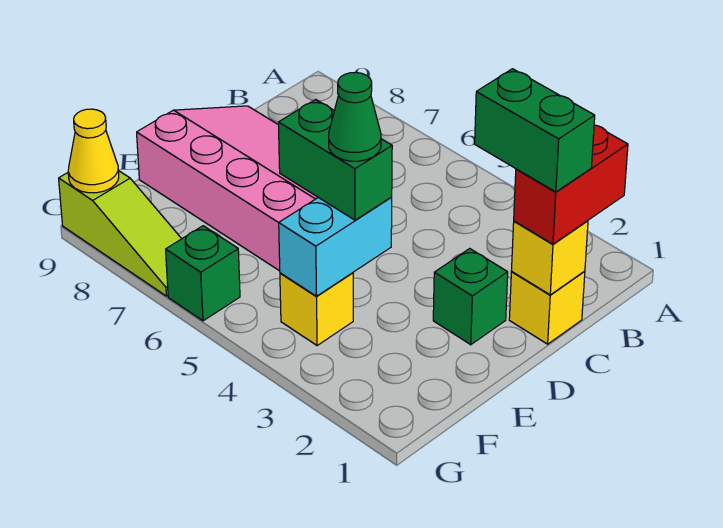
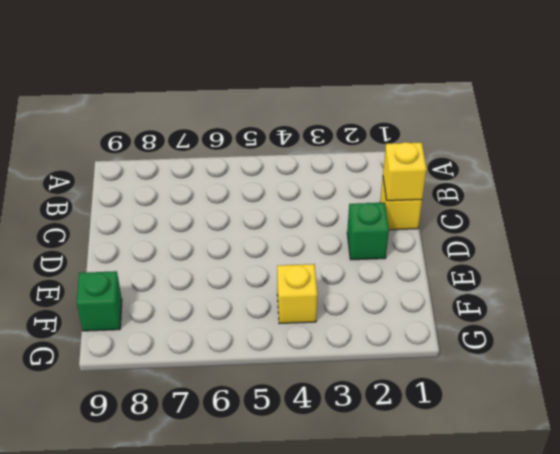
green brick F9 level 1 -> green brick G6 level 1
none -> pink slope C6:E9 level 1 top E
none -> lime slope G7:G9 level 1 top 9
none -> cyan brick E4:F4 level 2

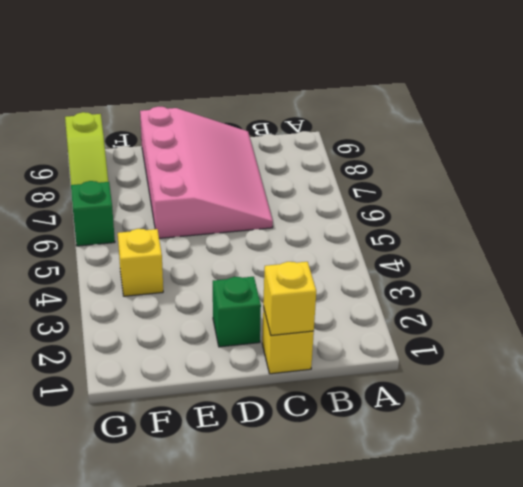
none -> cyan brick E4:F4 level 2
none -> yellow cone G9 level 2
none -> red brick B1:C1 level 3

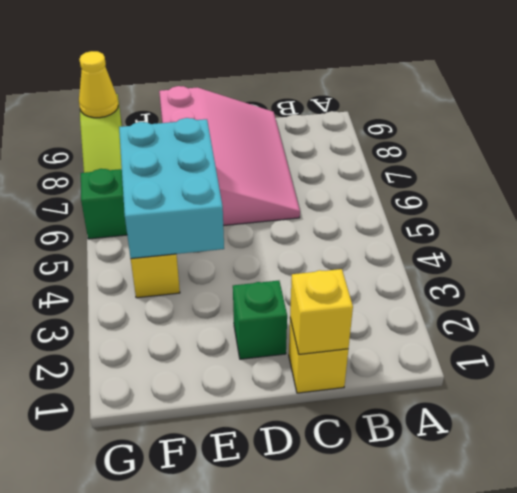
cyan brick E4:F6 level 2 -> cyan brick E4:F4 level 2
none -> red brick B1:C1 level 3
none -> green brick E4:E5 level 3
none -> green brick C1:C2 level 4

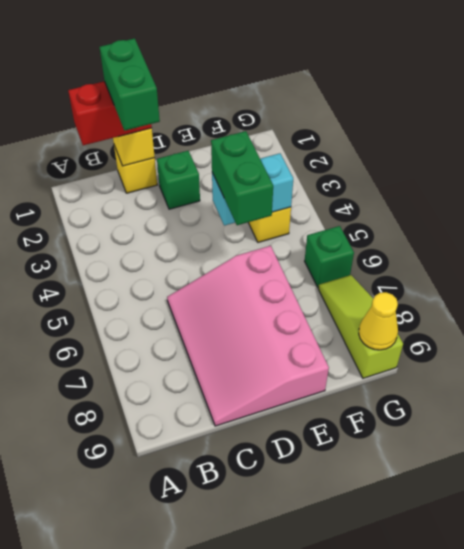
none -> green cone E4 level 4

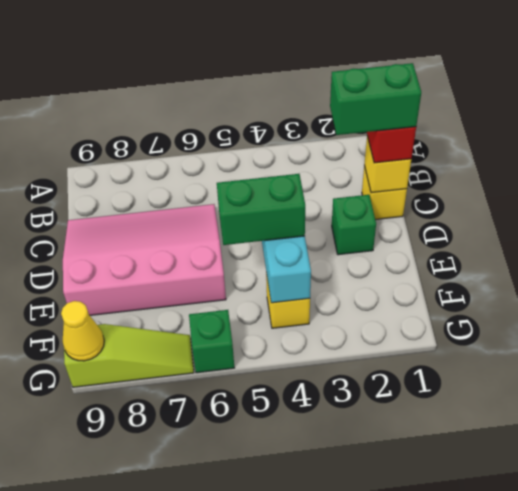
none -> green cone E4 level 4

